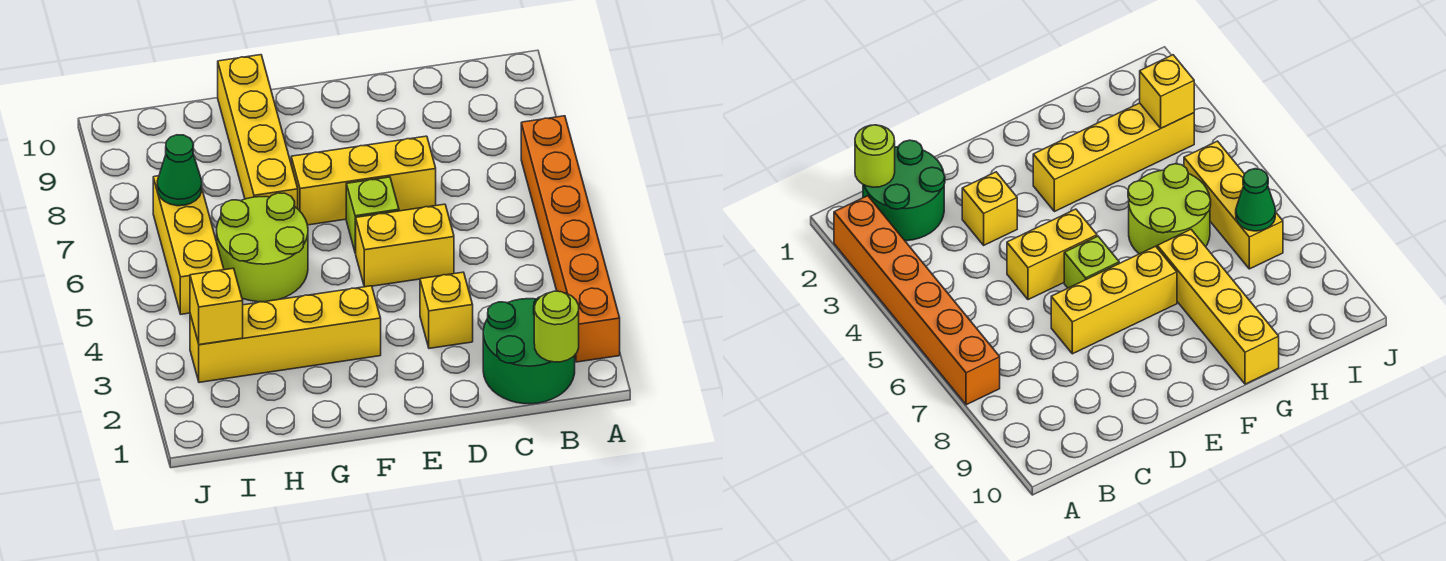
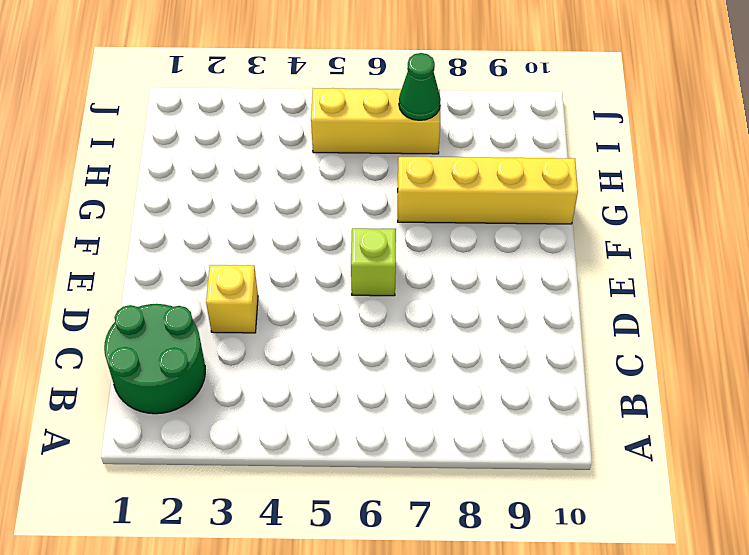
none -> orange brick A2:A7 level 1
none -> yellow brick D5:E5 level 1
none -> yellow brick D7:F7 level 1

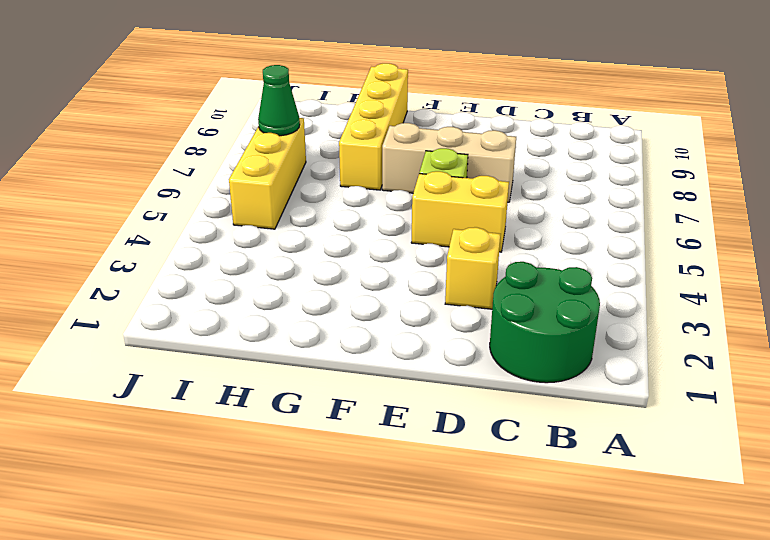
tan brick D7:F7 level 1 -> yellow brick D7:F7 level 1
none -> orange brick A2:A7 level 1
none -> yellow brick F3:I3 level 1
none -> lime round brick G5:H6 level 1

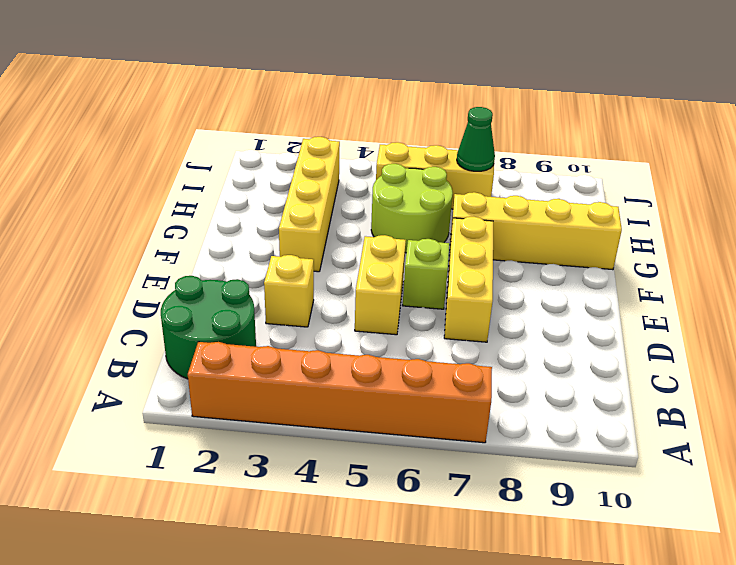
none -> lime round brick B1 level 2
none -> yellow brick I3 level 2

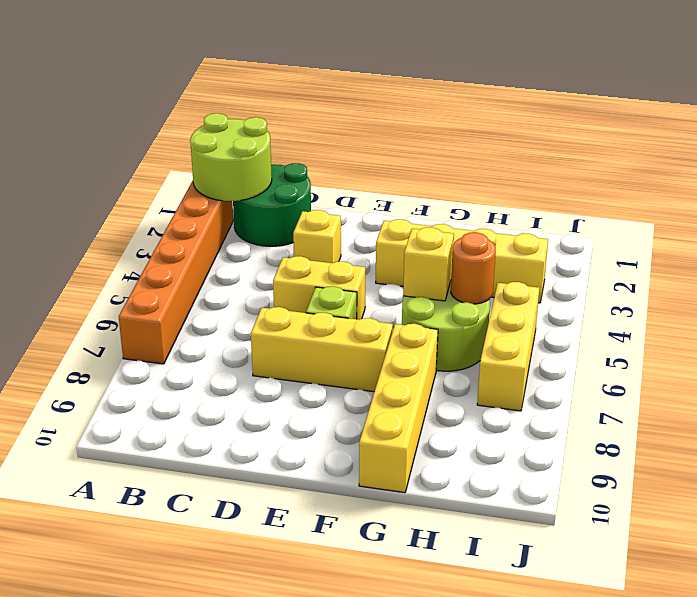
lime round brick A1:B2 level 2 -> lime round brick B1 level 2
yellow brick G5 level 2 -> yellow brick I3 level 2
orange round brick H5 level 2 -> none
none -> green cone I7 level 2

